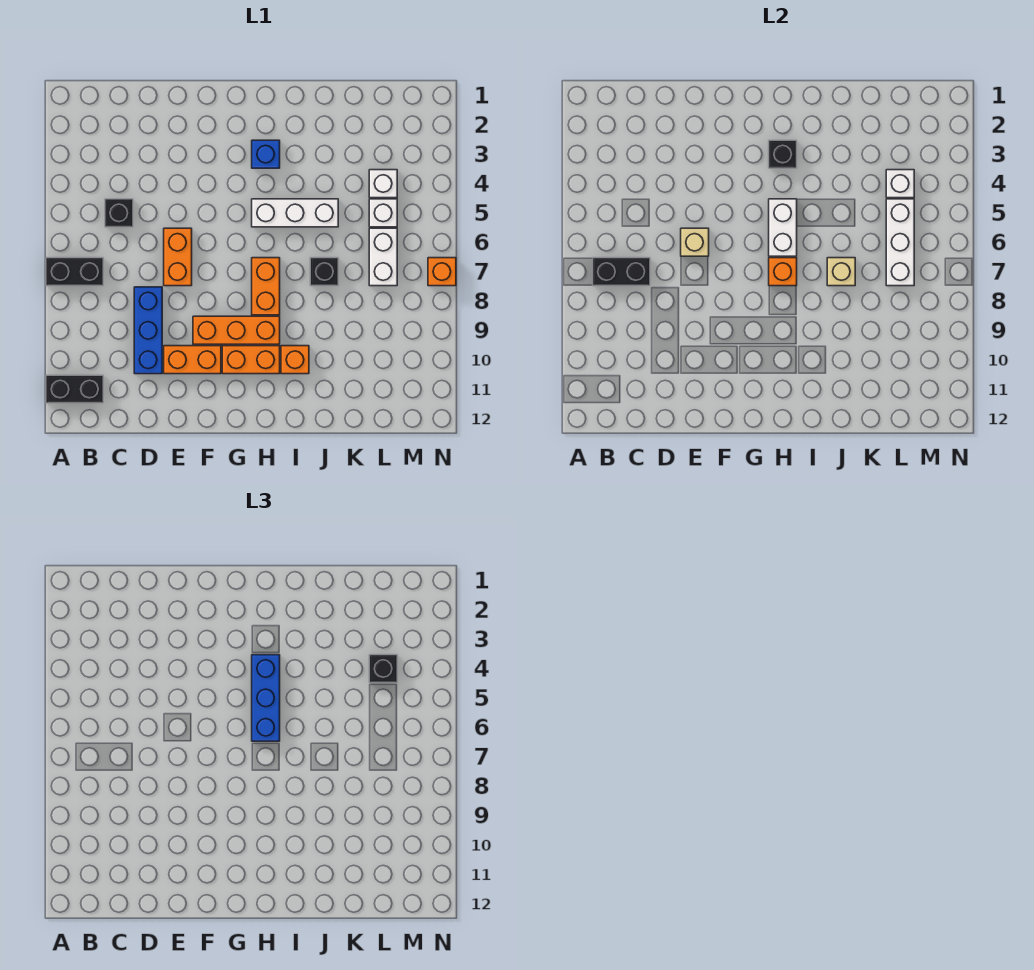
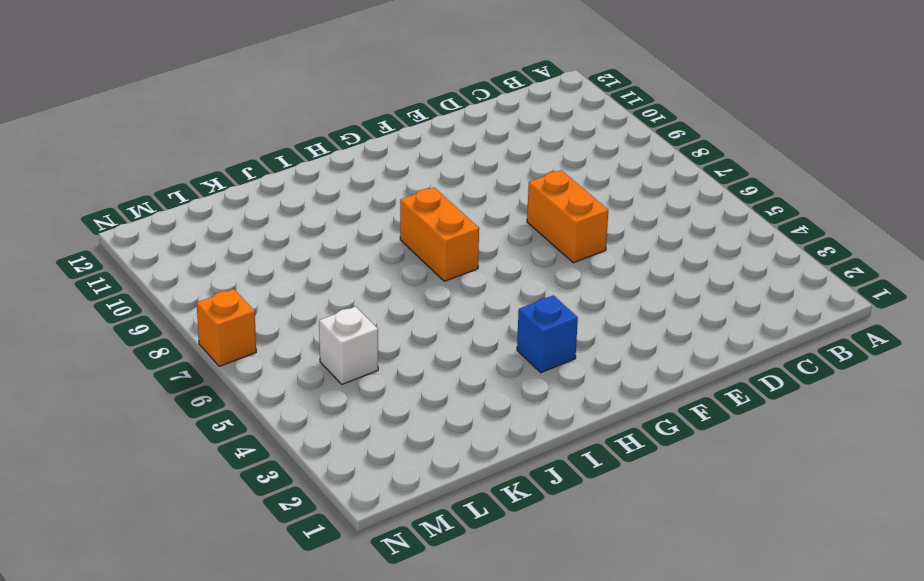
none -> black brick A7:B7 level 1
none -> black brick A11:B11 level 1
none -> black brick C5 level 1

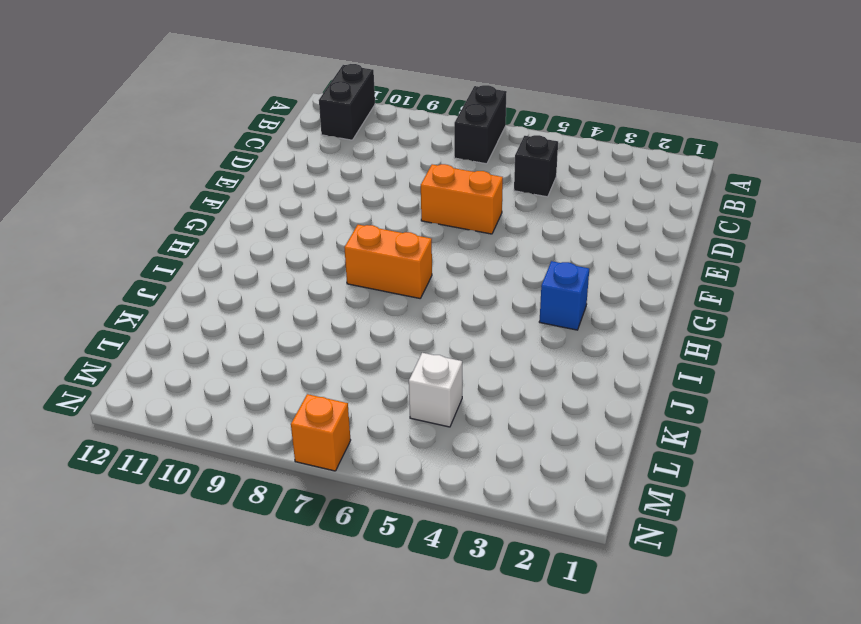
none -> blue brick D8:D10 level 1
none -> orange brick E10:F10 level 1
none -> orange brick F9:H9 level 1

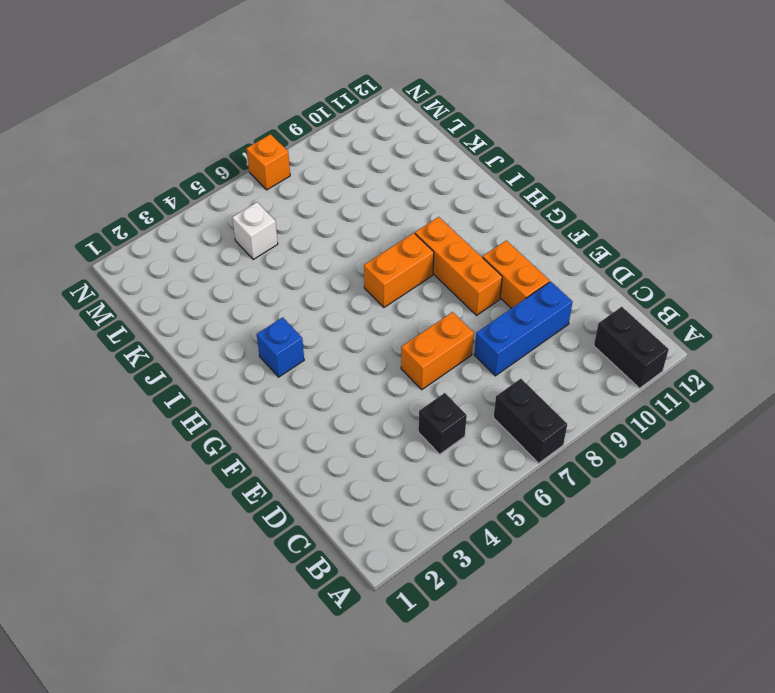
none -> orange brick G10:H10 level 1
none -> white brick H5:J5 level 1
none -> orange brick I10 level 1

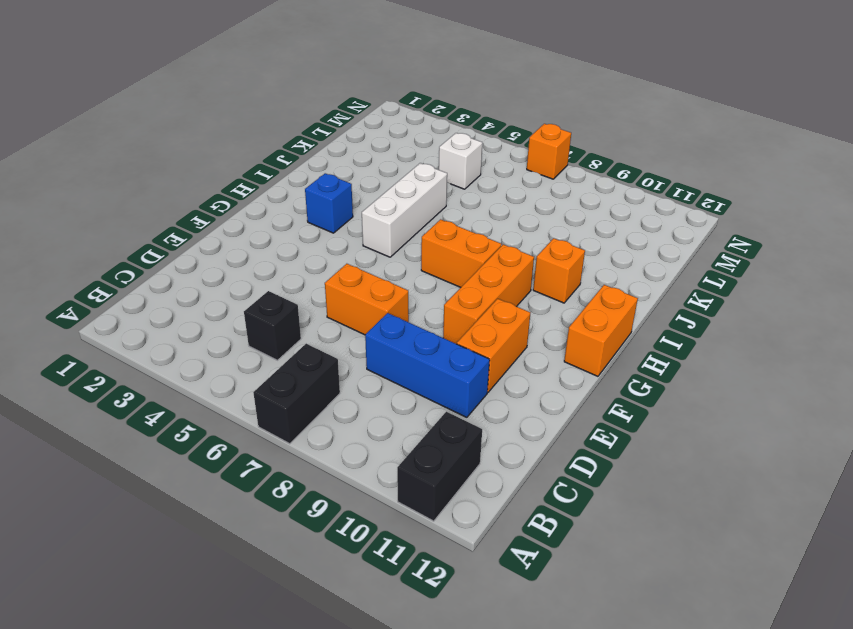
orange brick G12:H12 level 1 -> orange brick G10:H10 level 1
none -> black brick J7 level 1
none -> white brick L4 level 1
none -> white brick L6:L7 level 1

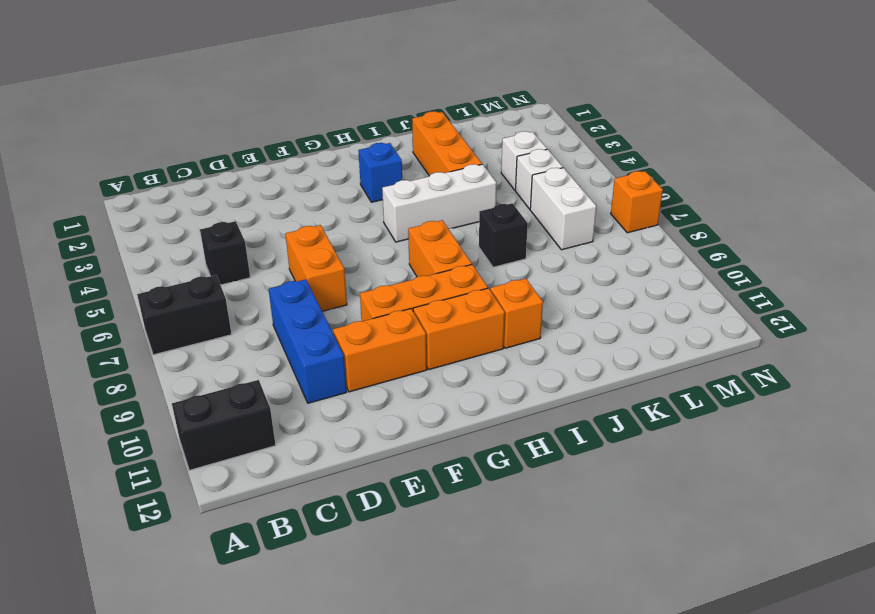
orange brick J2:J4 level 1 -> none
none -> black brick B7:C7 level 2
none -> tan brick E6 level 2
none -> black brick H3 level 2

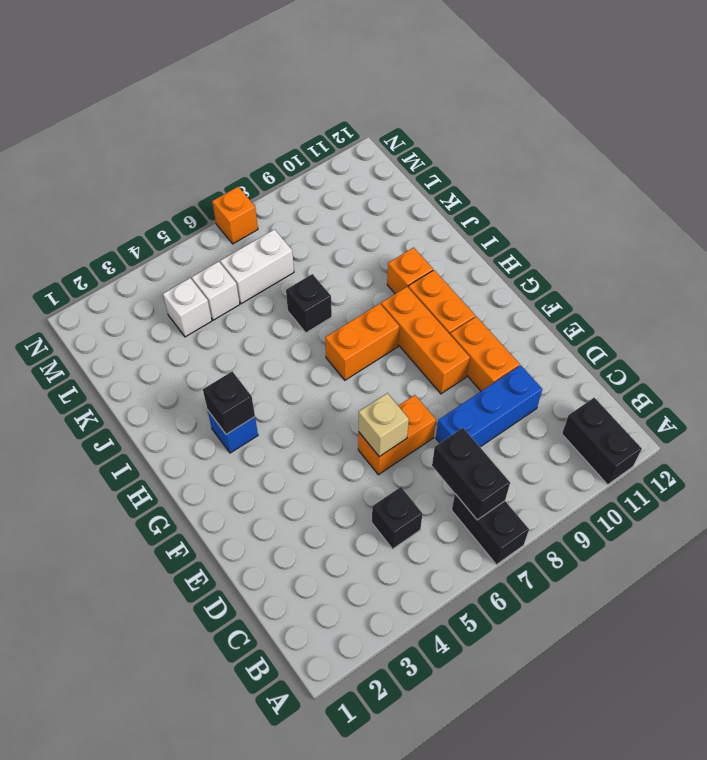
none -> white brick H5:J5 level 1
none -> white brick H5:H6 level 2
none -> orange brick H7 level 2

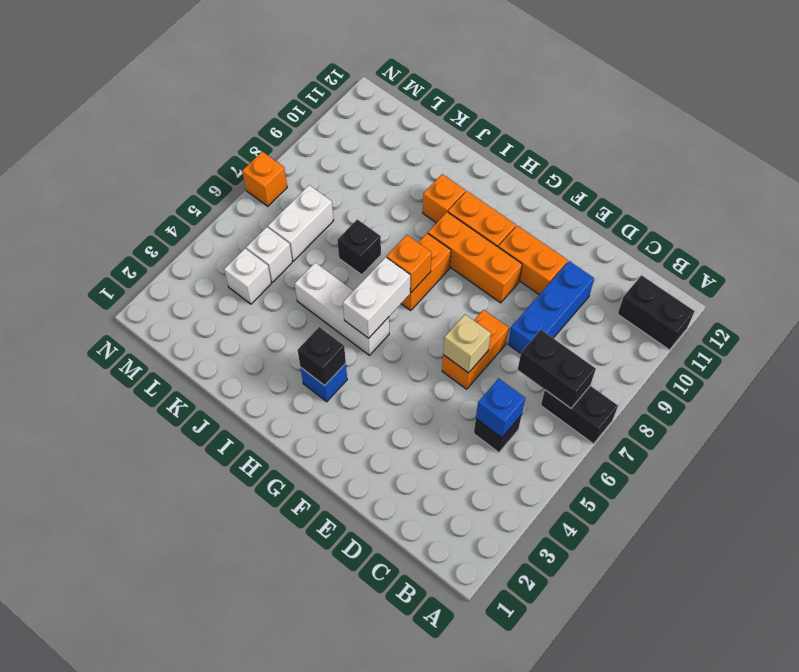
blue brick C5 level 2 -> none
none -> tan brick J7 level 2
none -> white brick L4 level 2
none -> white brick L5:L7 level 2

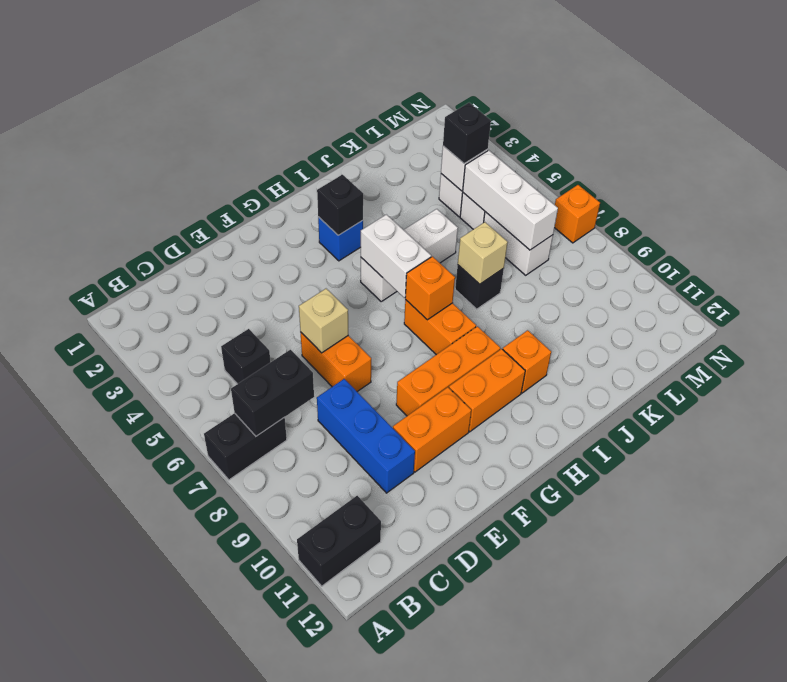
none -> blue brick H4:H6 level 3

